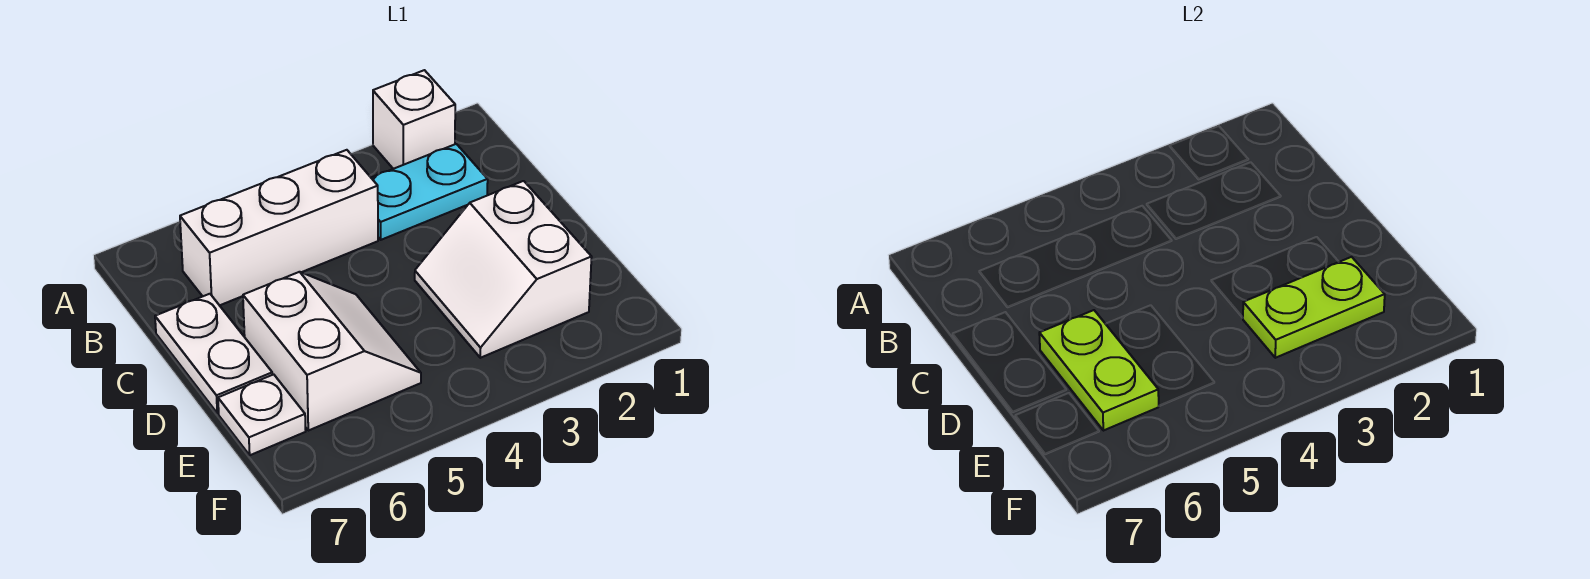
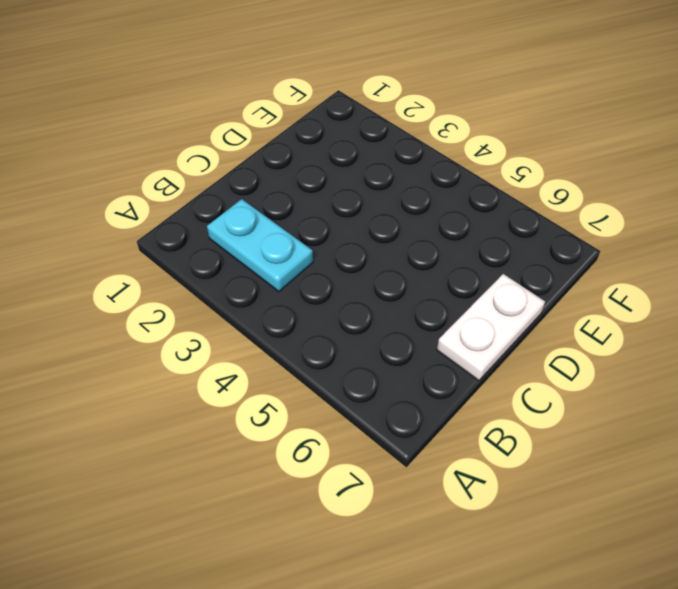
none -> white brick A2 level 1
none -> white brick B4:B6 level 1

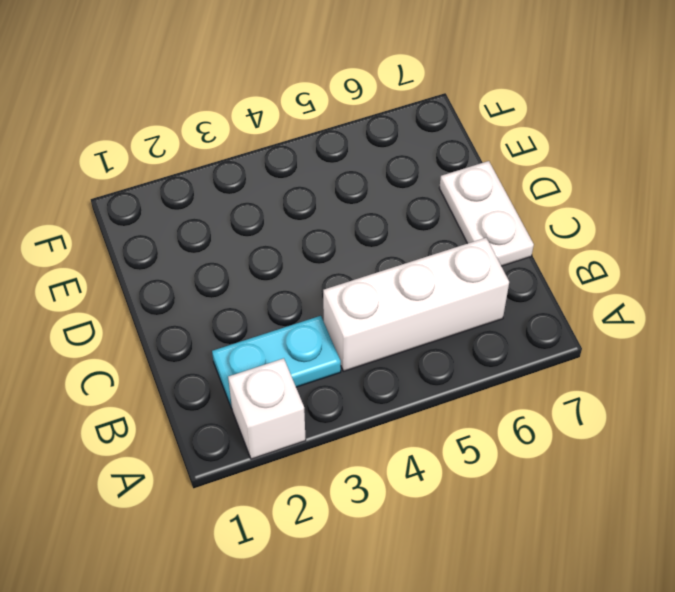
none -> white slope D2:E3 level 1 top 2
none -> white slope D5:E6 level 1 top 6

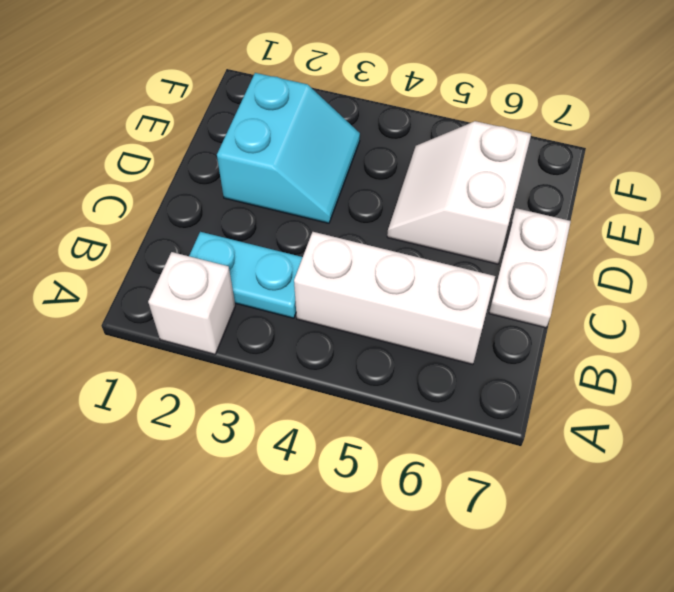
cyan slope D2:E3 level 1 top 2 -> white slope D2:E3 level 1 top 2
none -> white plate E7 level 1
none -> lime plate D6:E6 level 2

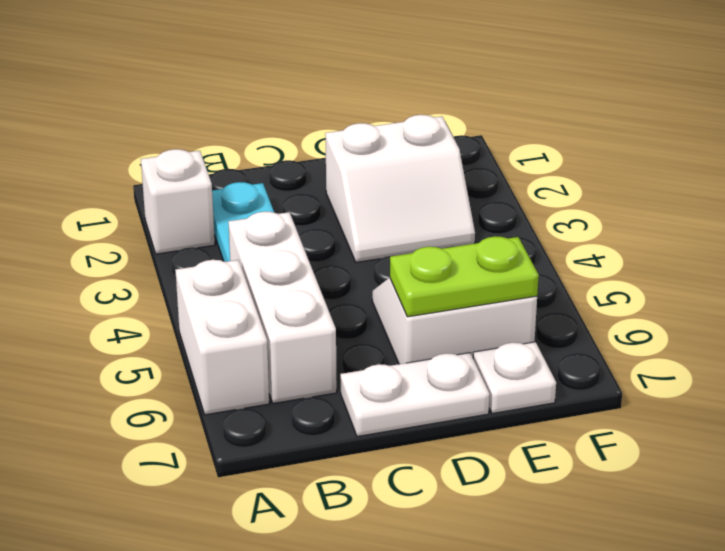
white brick A5:A6 level 1 -> none
none -> lime plate E2:E3 level 2

